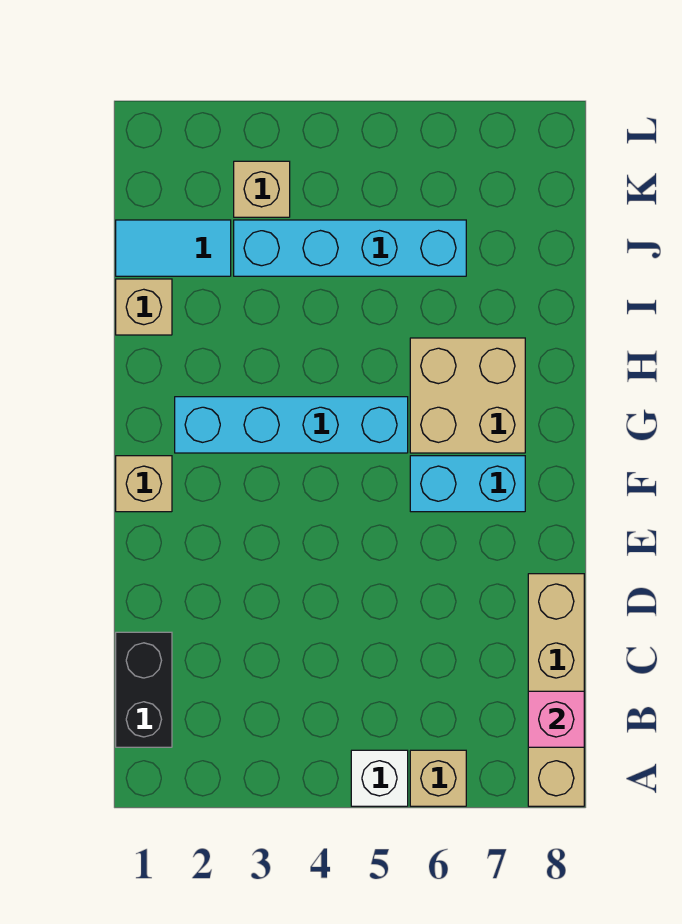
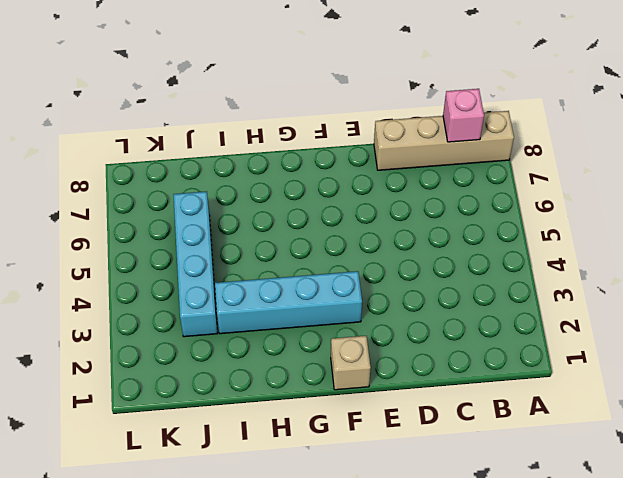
cyan brick F3:I3 level 1 -> cyan brick G2:G5 level 1
none -> white brick A5 level 1
none -> tan brick A6 level 1
none -> black brick B1:C1 level 1

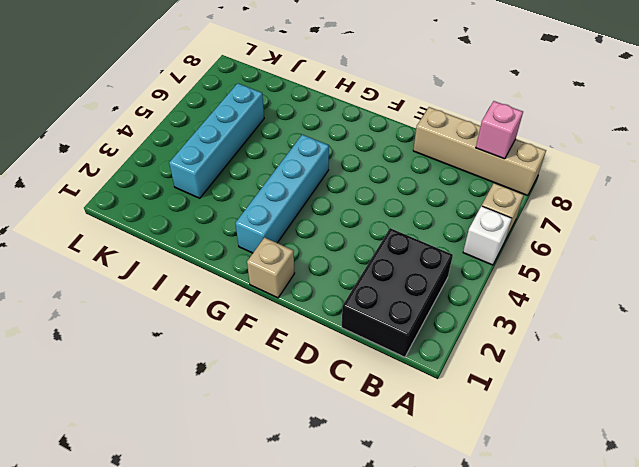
black brick B1:C3 level 1 -> black brick B1:C1 level 1
none -> cyan brick F6:F7 level 1
none -> tan brick G6:H7 level 1
none -> tan brick I1 level 1

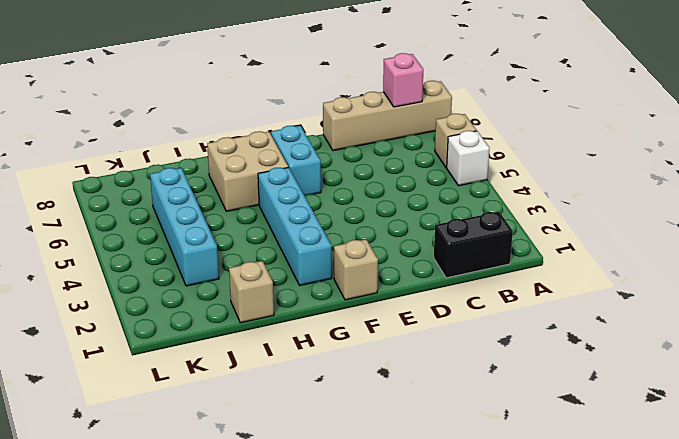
none -> cyan tile J1:J2 level 1
none -> tan brick K3 level 1

